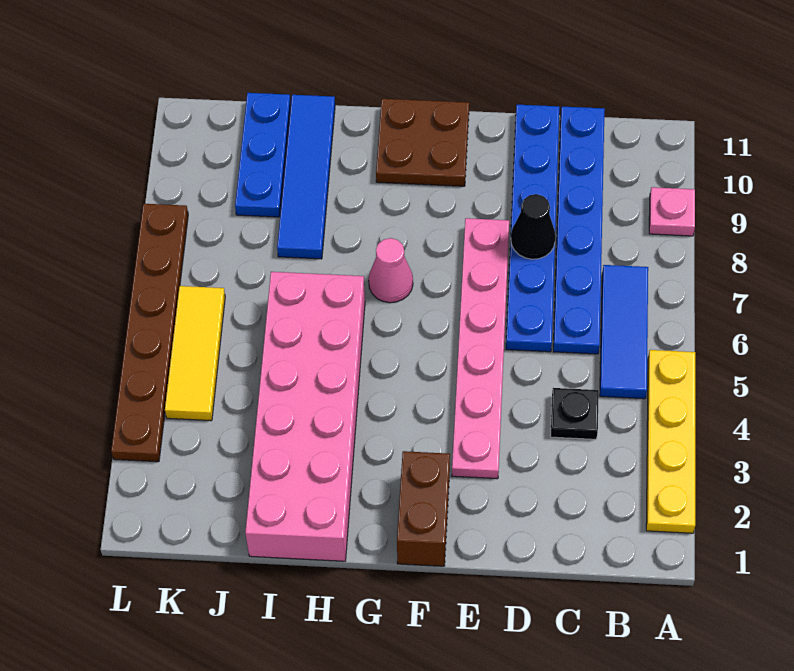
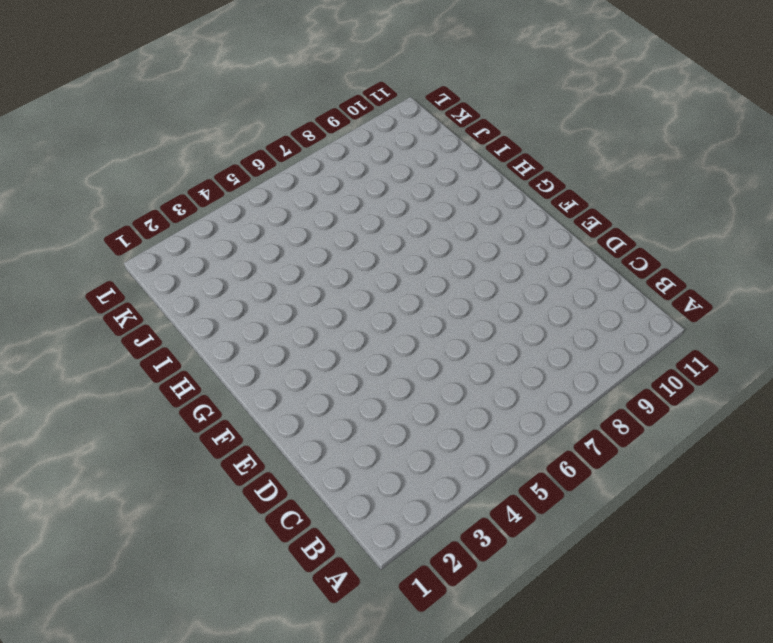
none -> yellow plate A2:A5 level 1
none -> pink plate A9 level 1
none -> blue tile B5:B7 level 1

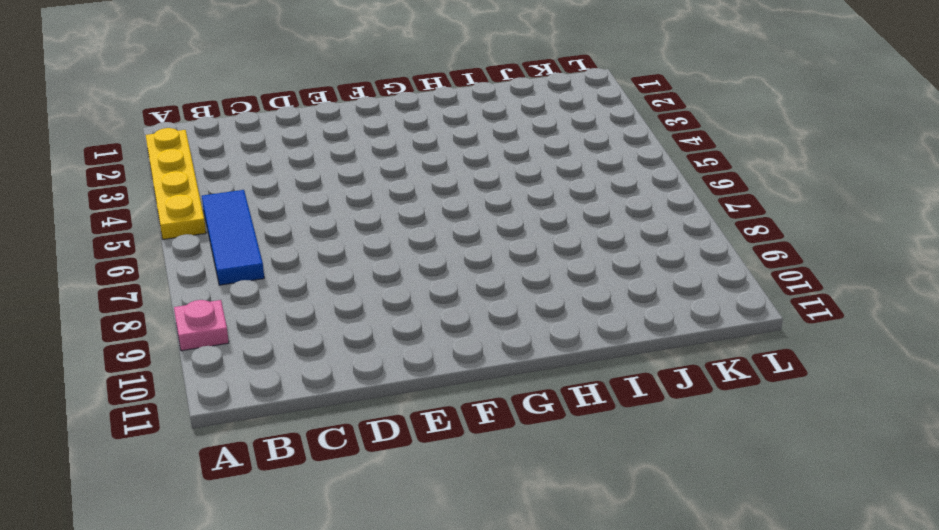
none -> black plate C4 level 1
none -> blue plate C6:C11 level 1
none -> blue plate D6:D11 level 1

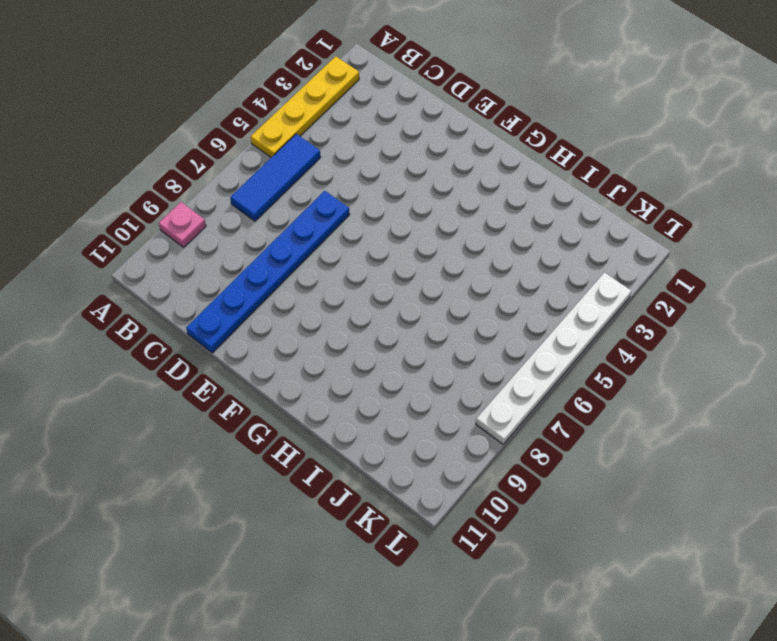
white plate L3:L8 level 1 -> brown plate L3:L8 level 1
none -> black plate C4 level 1
none -> blue plate C6:C11 level 1
none -> pink plate E3:E8 level 1

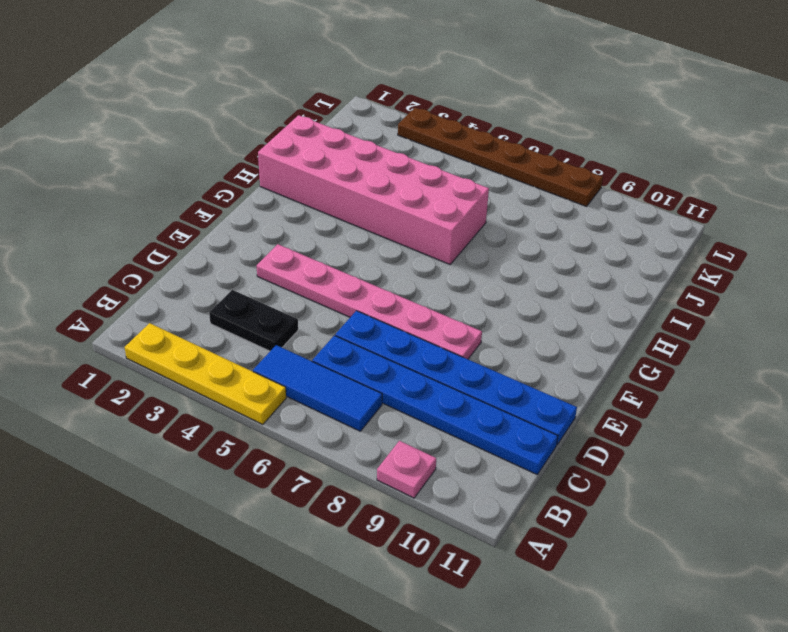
black plate C3:C4 level 1 -> black plate C4 level 1
none -> brown brick F1:F2 level 1
none -> brown plate F10:G11 level 1
none -> pink cone G7 level 1

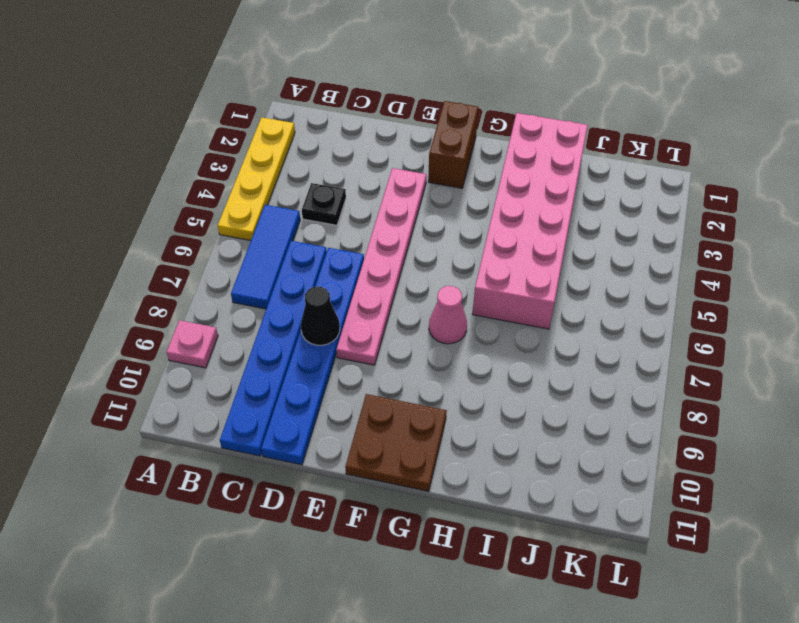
none -> blue tile I8:I11 level 1
none -> blue plate J9:J11 level 1
none -> yellow tile K4:K6 level 1

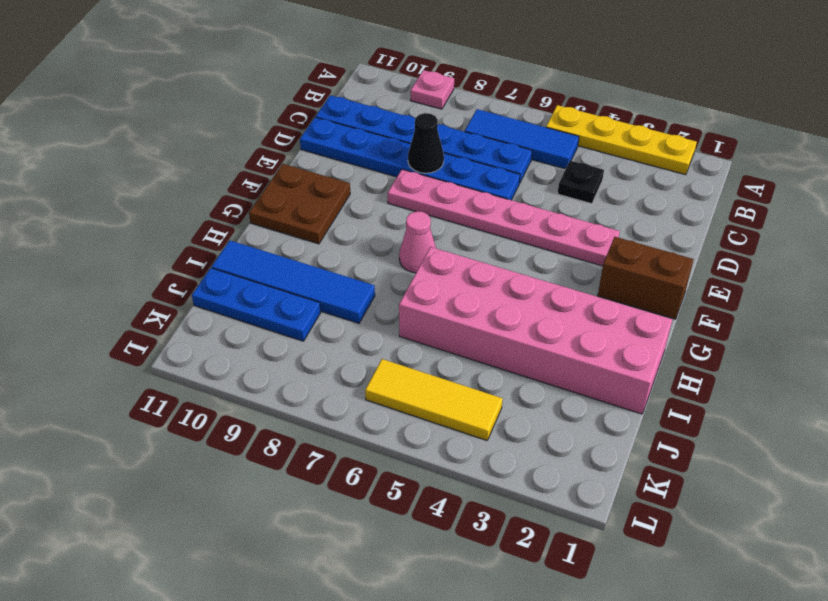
none -> brown plate L3:L8 level 1

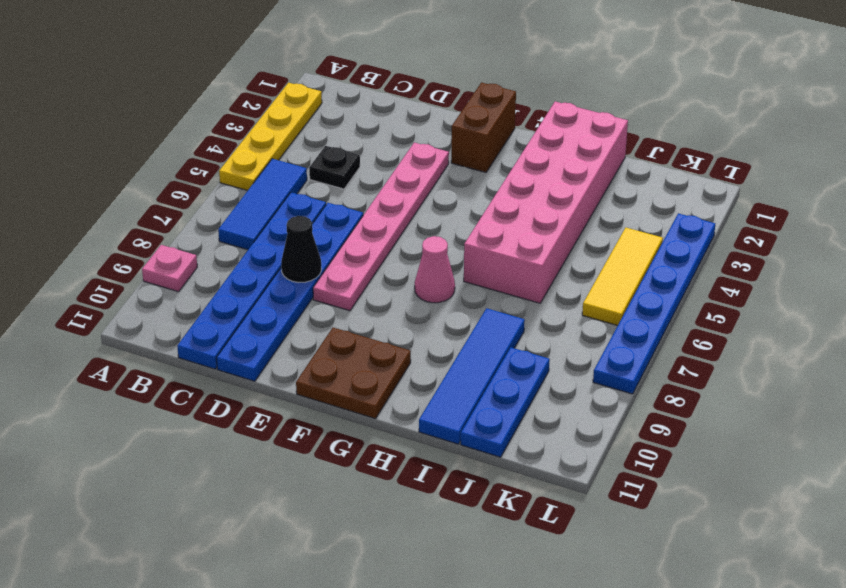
blue plate L3:L8 level 1 -> brown plate L3:L8 level 1

